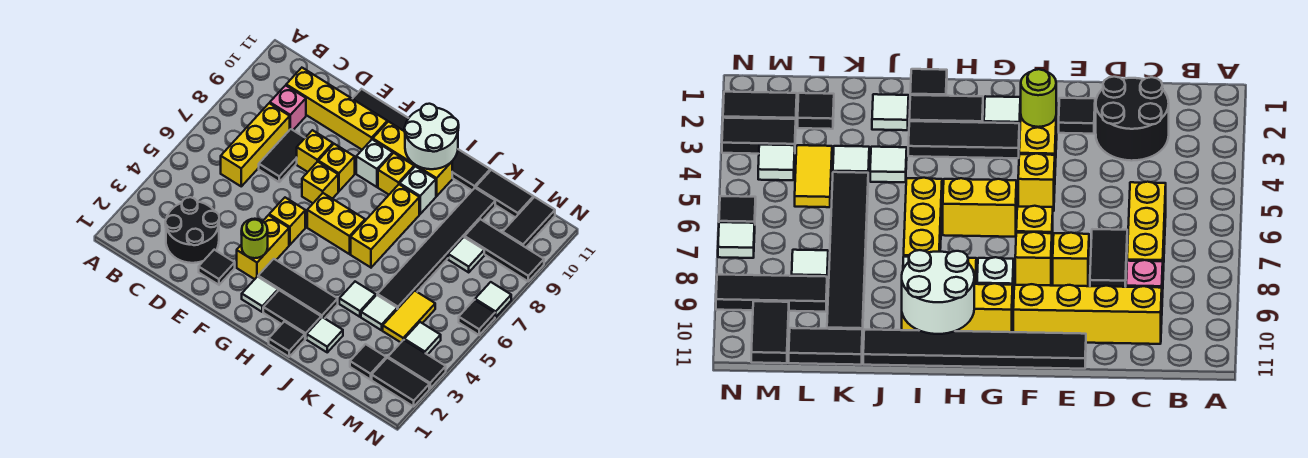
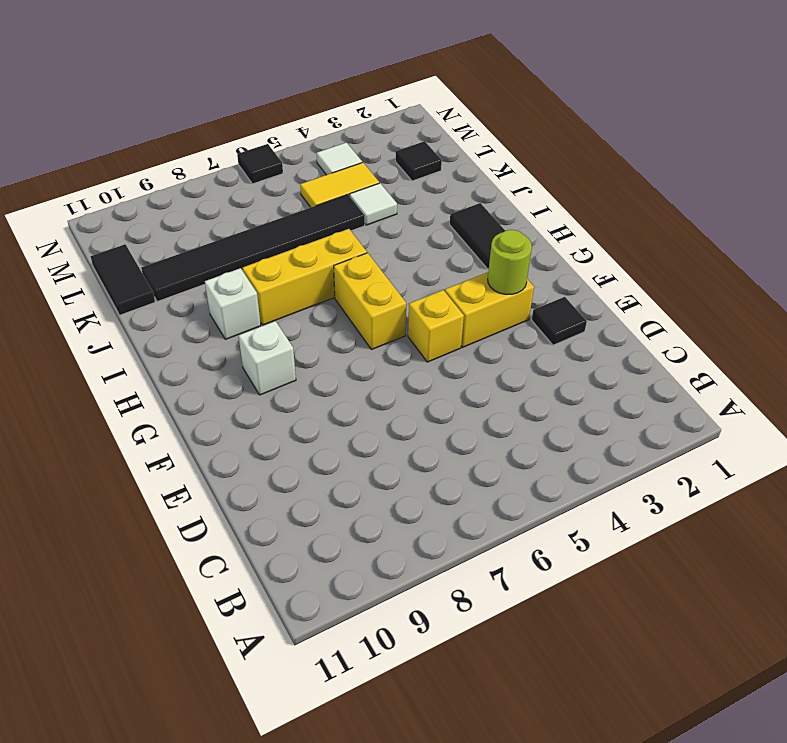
none -> black round brick C2:D3 level 1
none -> yellow brick C6:C8 level 1
none -> pink brick C9 level 1
none -> yellow brick C10:F10 level 1

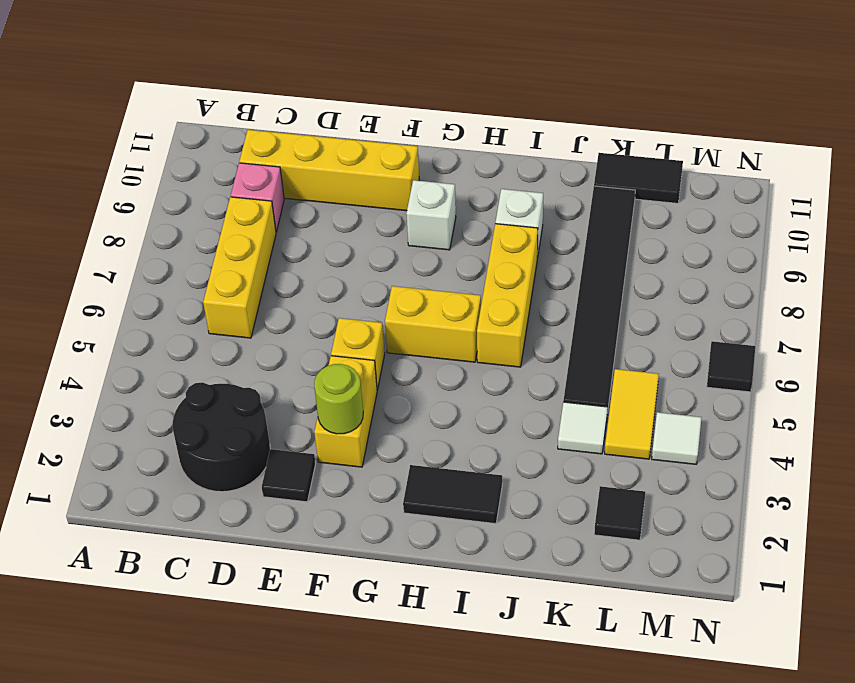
none -> black tile D7:D8 level 1
none -> yellow brick E8 level 1
none -> black tile E11:J11 level 1
none -> yellow brick F7 level 1

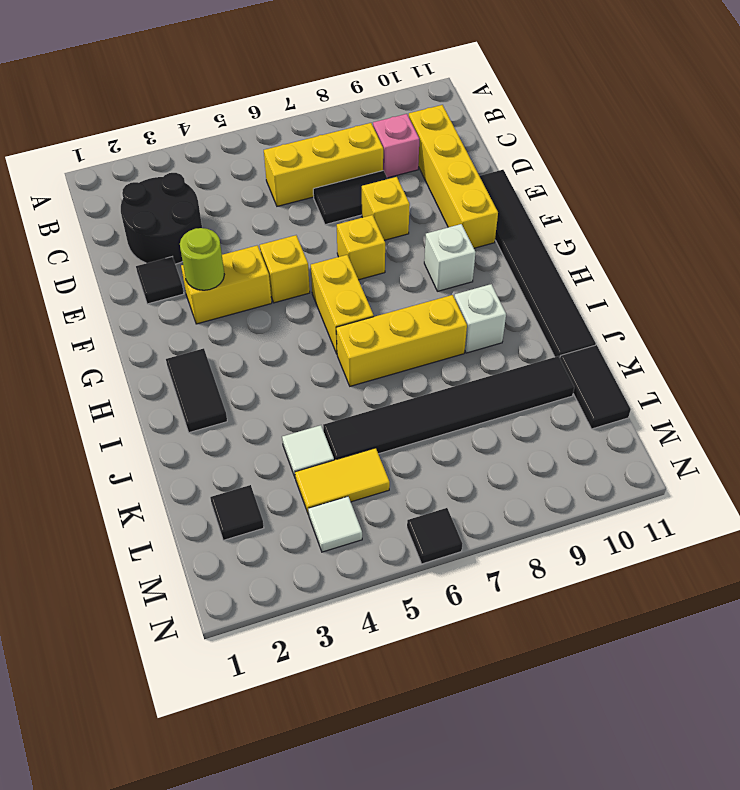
none -> yellow brick F8 level 1
none -> white tile G2 level 1
none -> black tile G3:I3 level 1
none -> yellow brick G10:I10 level 1

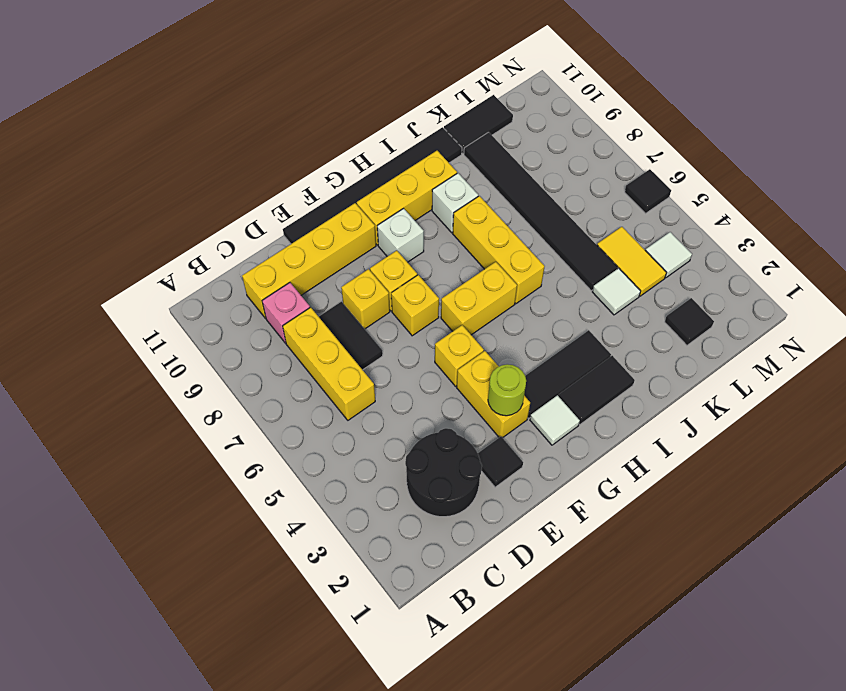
none -> yellow brick H9 level 1
none -> black tile I1 level 1
none -> white tile J2 level 1
none -> white tile J4 level 1

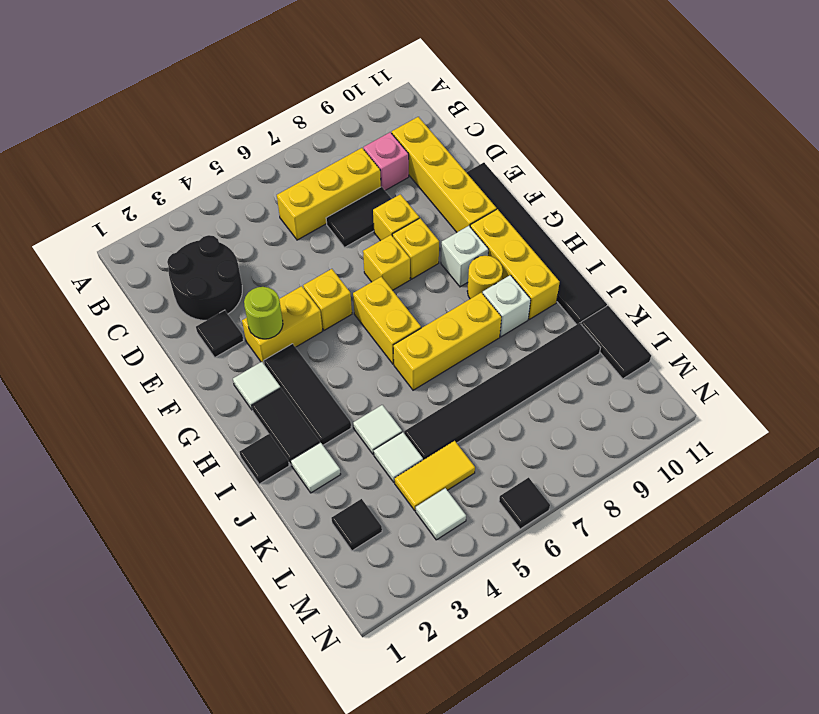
yellow round brick H9 level 1 -> yellow brick H9 level 1
none -> white tile L8 level 1
none -> black tile L9:N9 level 1
none -> black tile M2:N2 level 1
none -> black tile M3:N3 level 1

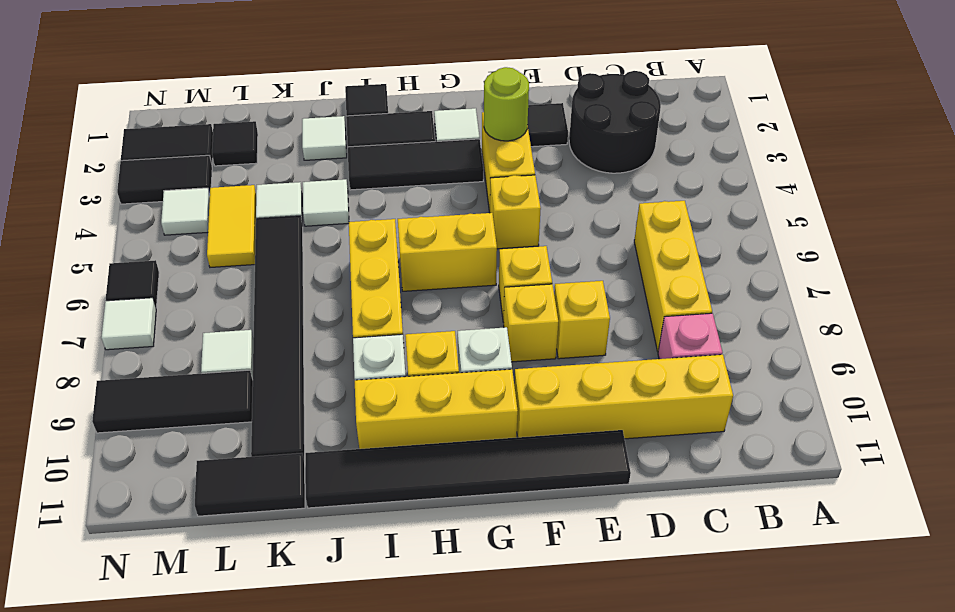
none -> black tile D7:D8 level 1
none -> black tile M10:M11 level 1
none -> white round brick H10:I11 level 2

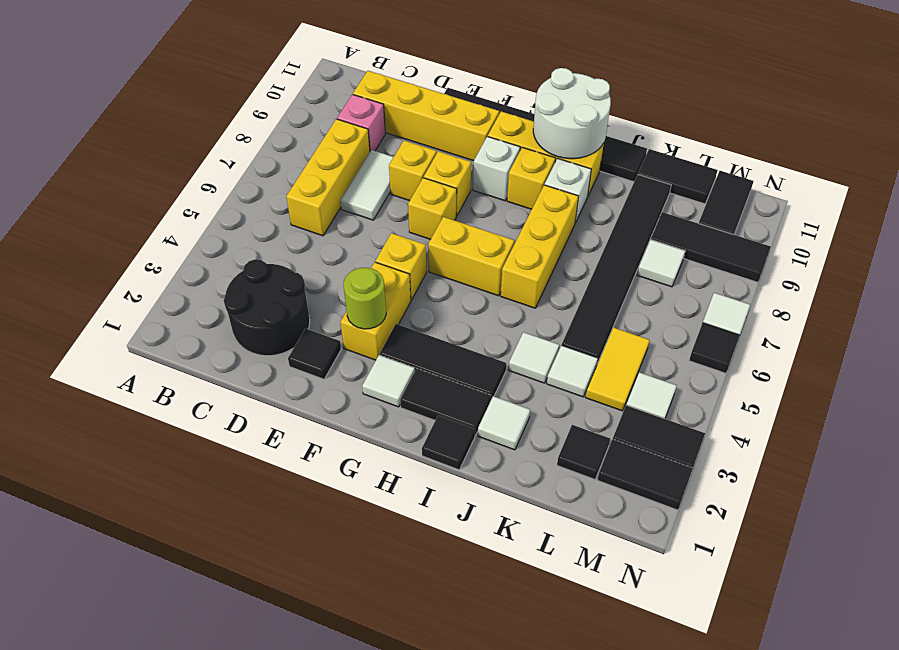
white tile D7:D8 level 1 -> black tile D7:D8 level 1

